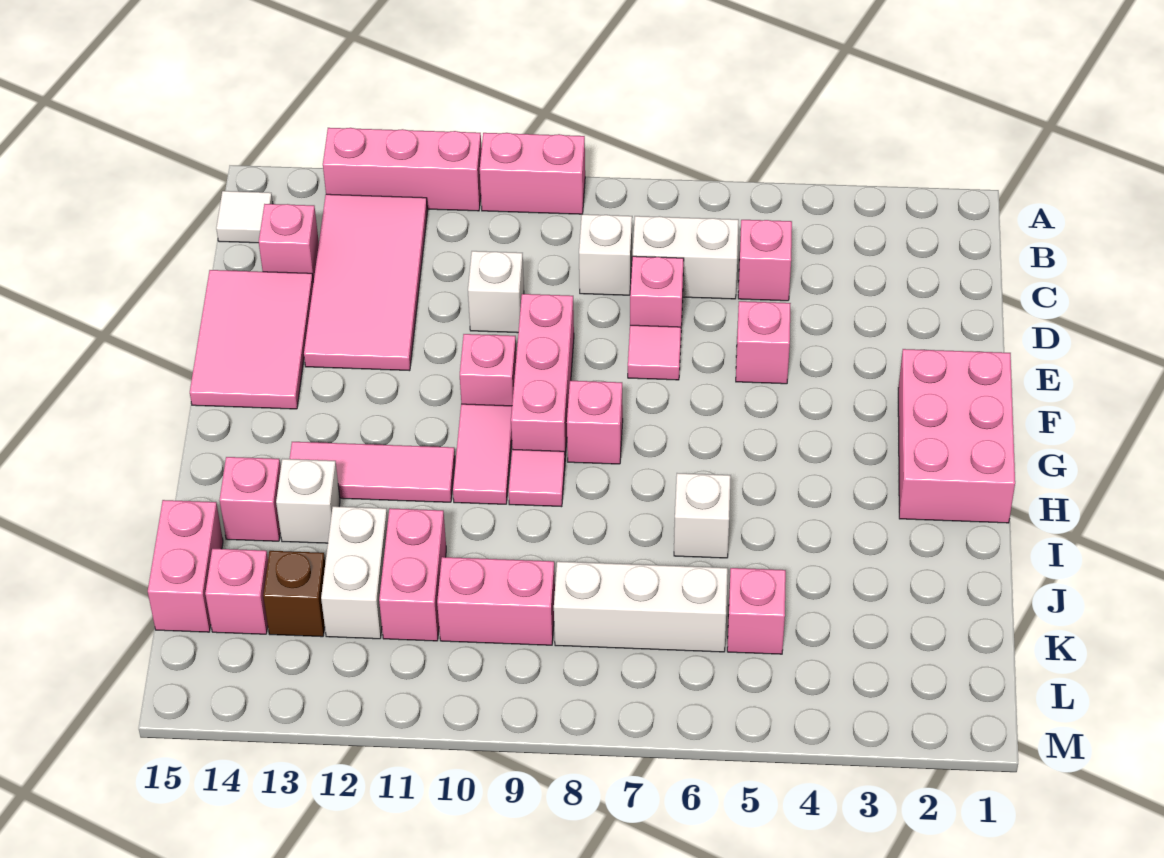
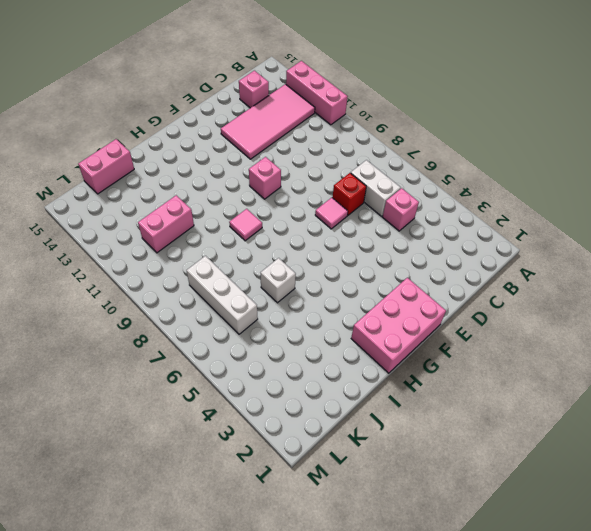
red brick D7 level 1 -> pink brick D7 level 1
none -> pink brick A9:A10 level 1
none -> white tile B15 level 1
none -> white brick C8 level 1
none -> white brick D10 level 1

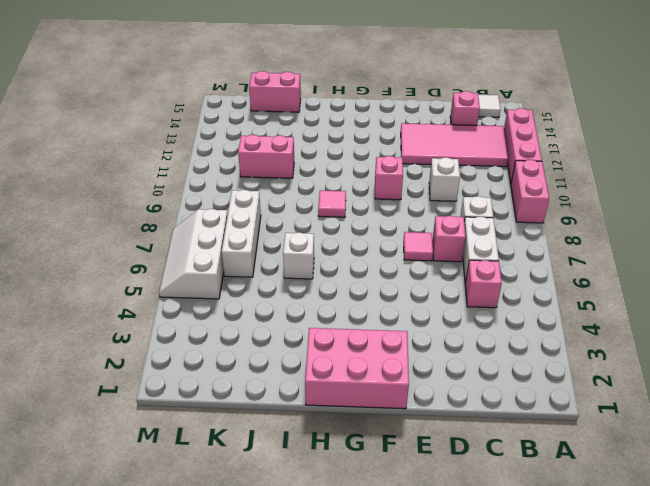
white slope L5:M7 level 1 top L -> none
none -> pink tile D14:F15 level 1
none -> pink brick E5 level 1
none -> pink brick E9:G9 level 1
none -> pink brick G8 level 1

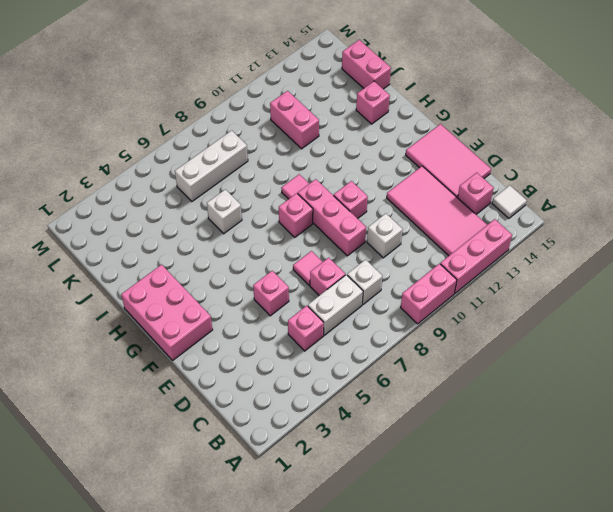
none -> pink tile G10:H10 level 1
none -> pink tile H11:H13 level 1
none -> white brick I13 level 1
none -> white brick J12:K12 level 1

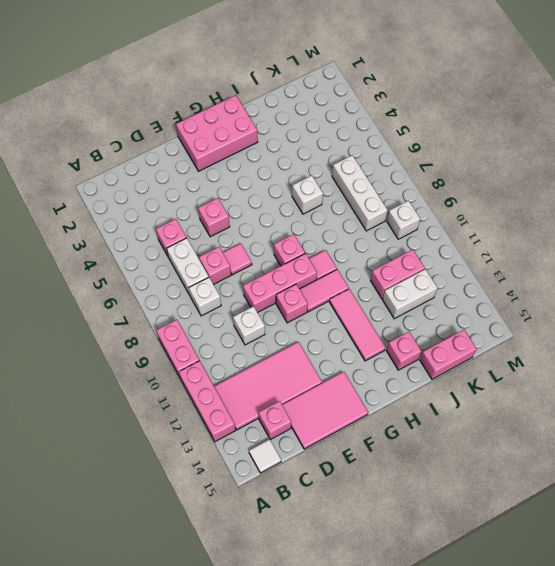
white brick L9 level 1 -> white brick I13 level 1
none -> pink brick K5 level 1
none -> pink brick K9:K10 level 1
none -> brown brick K13 level 1
none -> pink brick K14 level 1

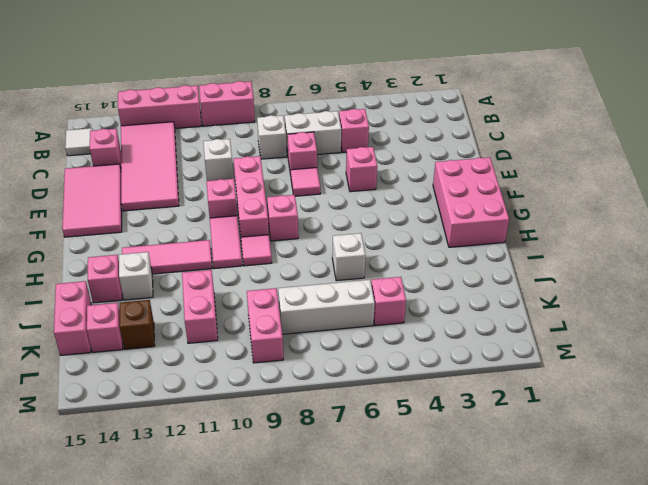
pink brick K9:L9 level 1 -> pink brick K9:K10 level 1
none -> white brick J12:K12 level 1

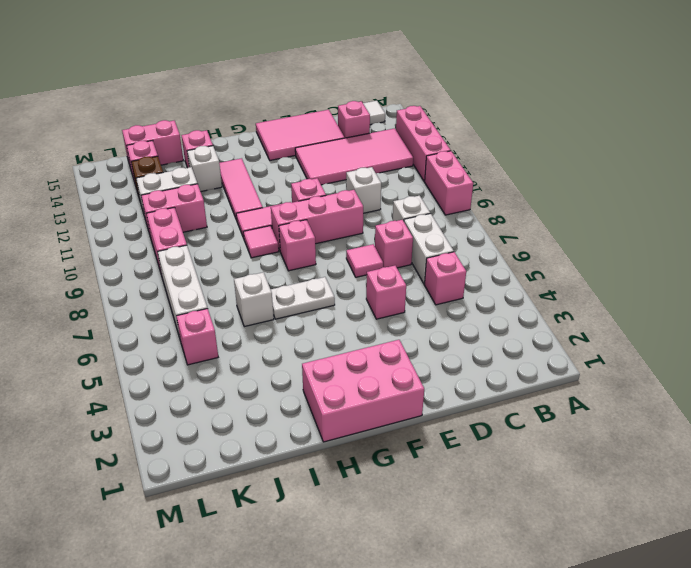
white plate G6:H6 level 1 -> none

